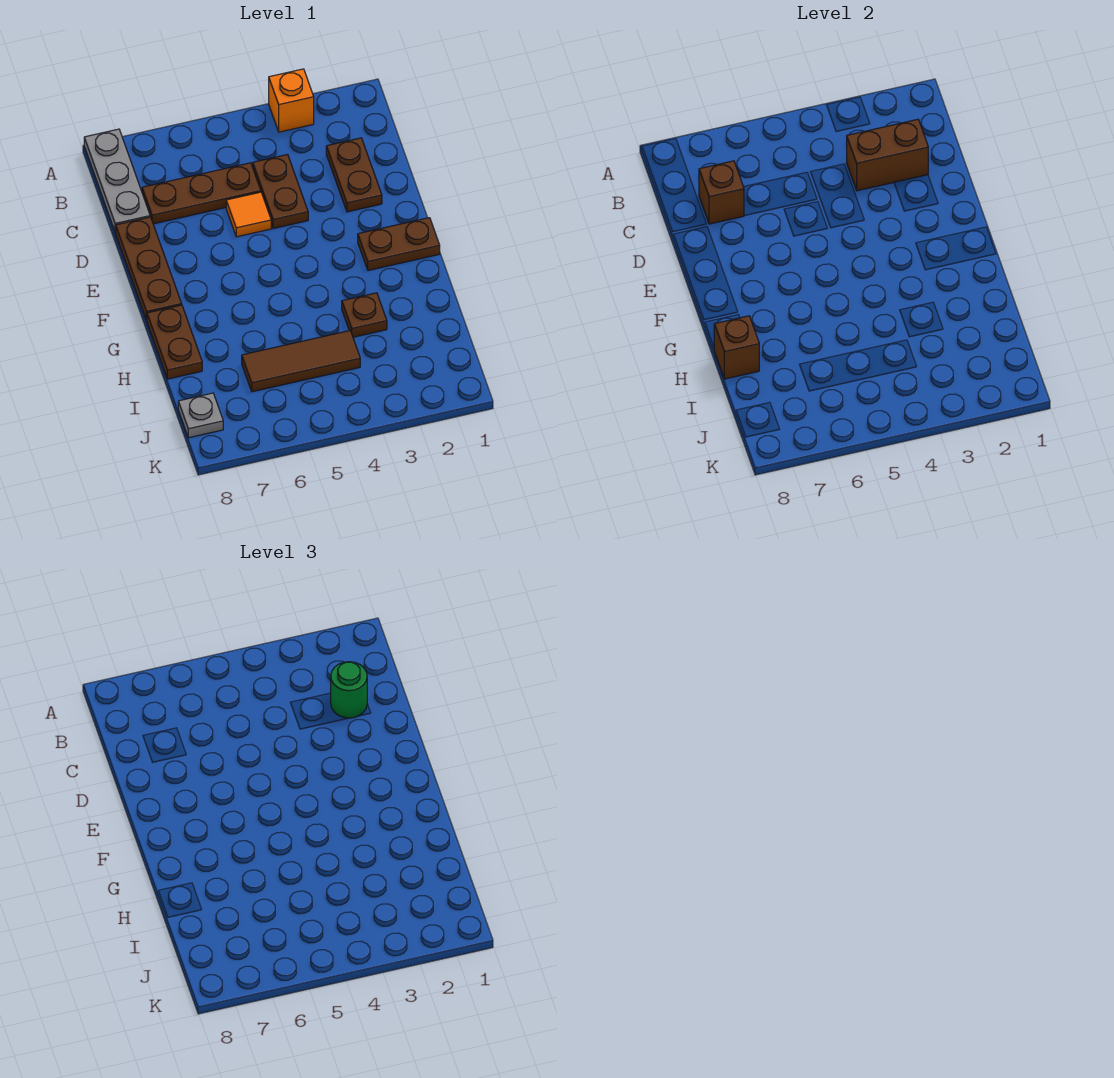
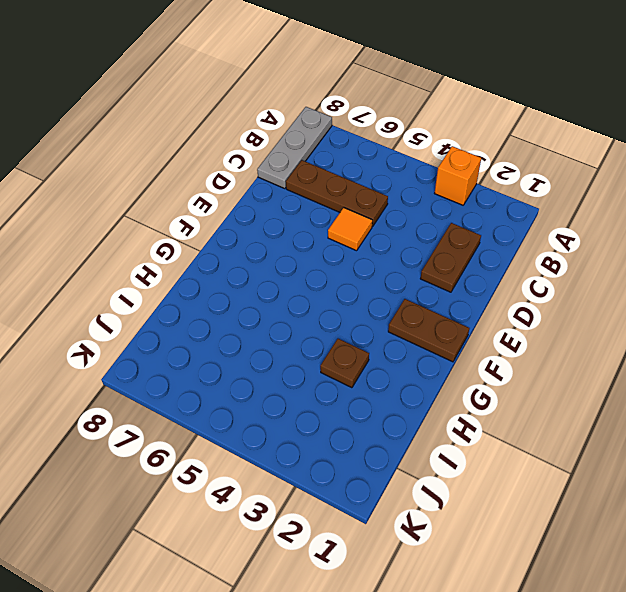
none -> brown plate C4:D4 level 1
none -> brown plate D8:F8 level 1
none -> brown plate G8:H8 level 1

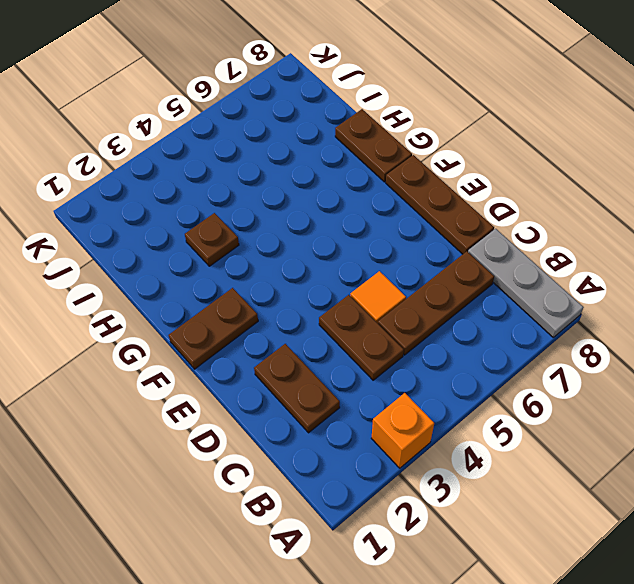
none -> brown tile I4:I6 level 1
none -> grey plate J8 level 1
none -> brown brick C2:C3 level 2

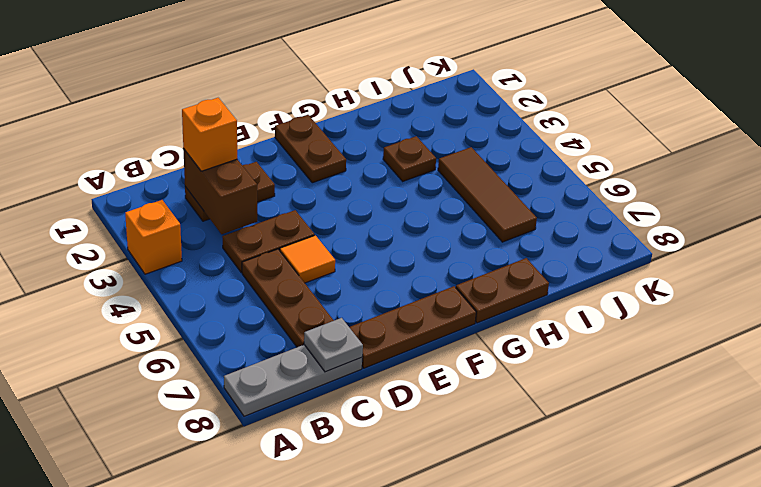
orange brick C2 level 3 -> green round brick C2 level 3
grey plate C8 level 2 -> grey plate J8 level 1
none -> brown brick C7 level 2
none -> brown brick H8 level 2

